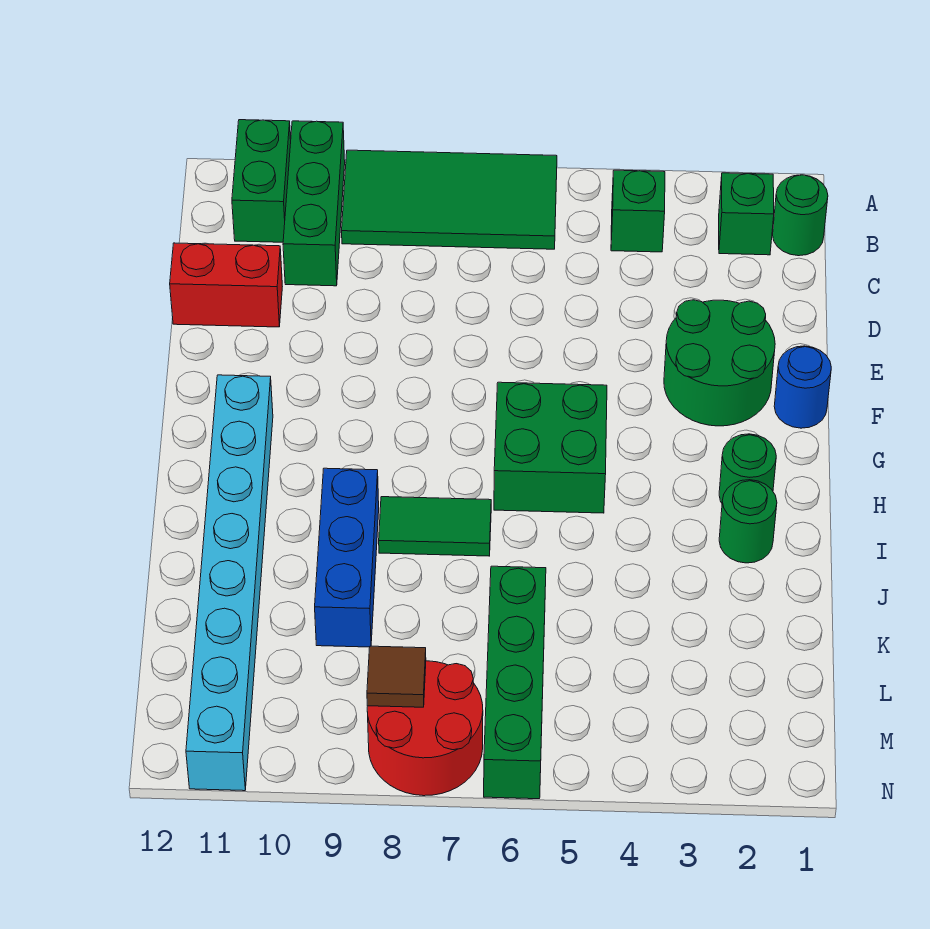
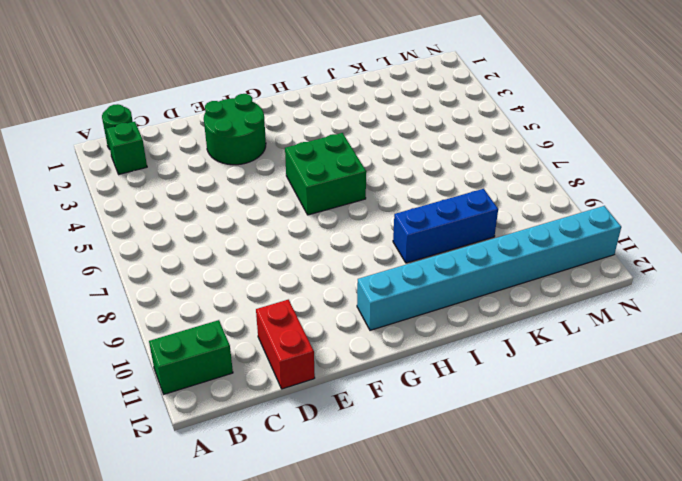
none -> green tile A6:B9 level 1
none -> green brick A10:C10 level 1
none -> green brick B4 level 1

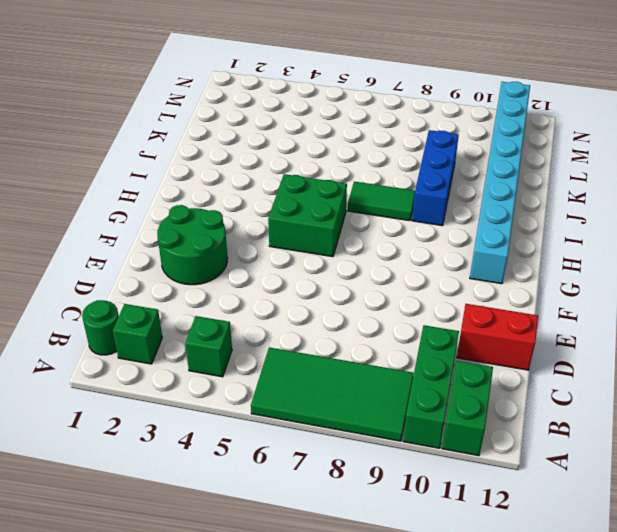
none -> blue round brick F1 level 1
none -> green round brick H2 level 1
none -> green round brick I2 level 1

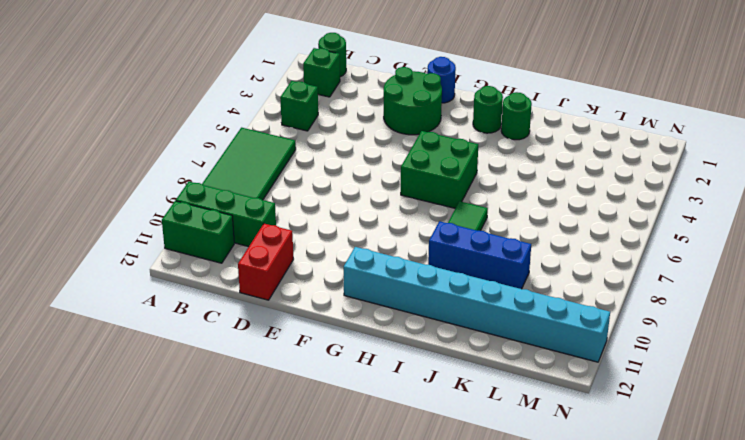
none -> green brick K6:N6 level 1
none -> red round brick M7:N8 level 1
none -> brown tile M8 level 2

